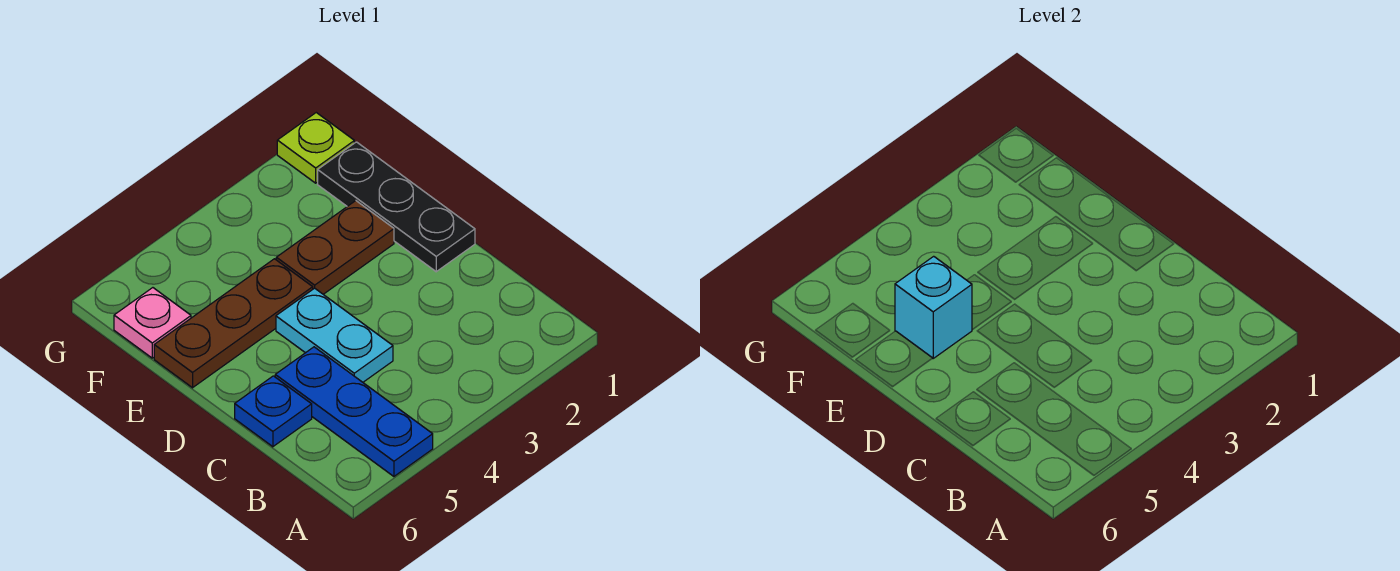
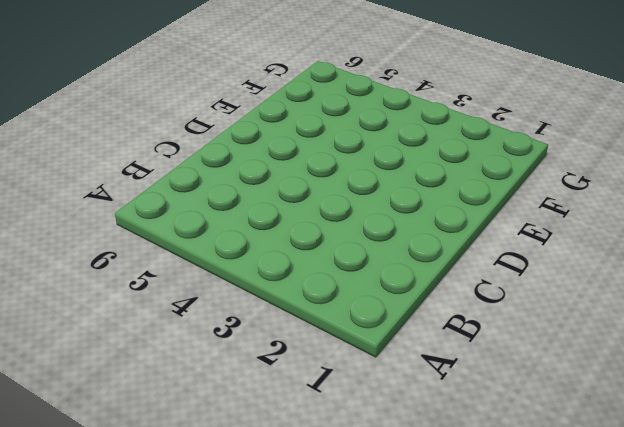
none -> blue plate A5:C5 level 1
none -> cyan plate C4:D4 level 1

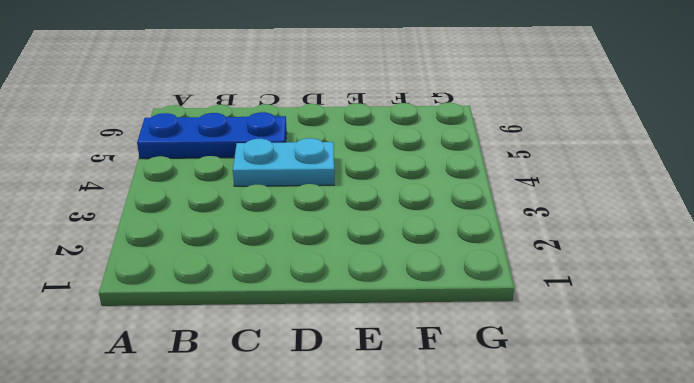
none -> blue plate C6 level 1
none -> black plate D1:F1 level 1

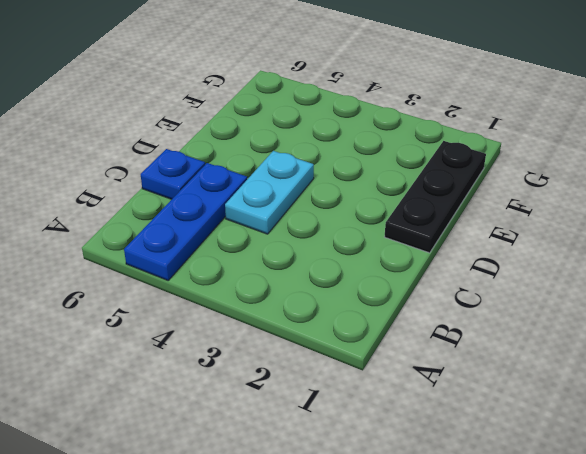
none -> brown plate E2:E3 level 1
none -> brown plate E4:E6 level 1

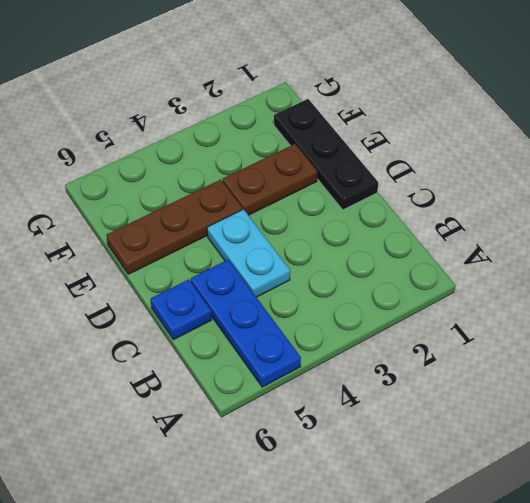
none -> pink plate F6 level 1
none -> lime plate G1 level 1

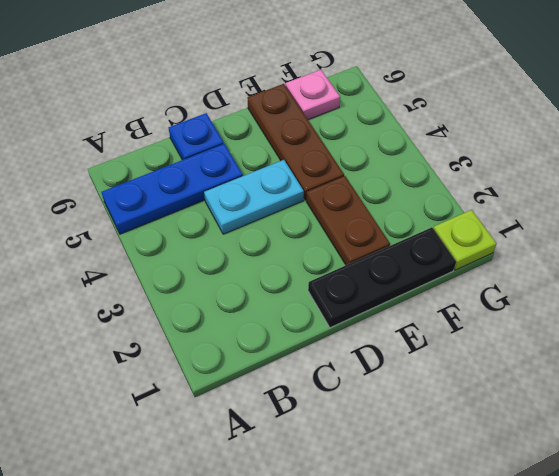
none -> cyan brick E5 level 2

